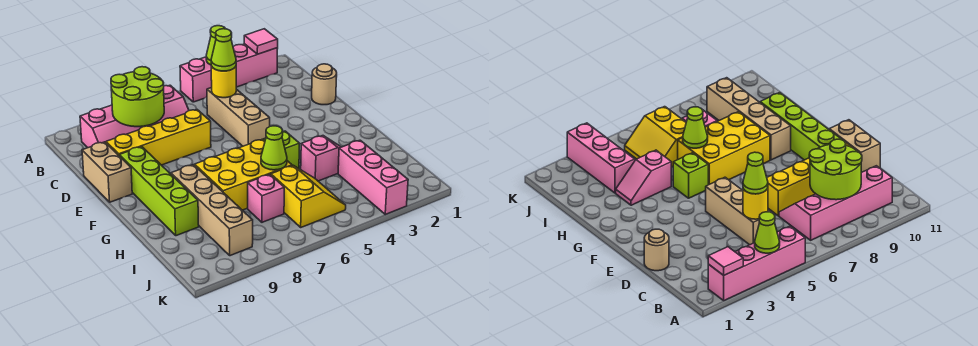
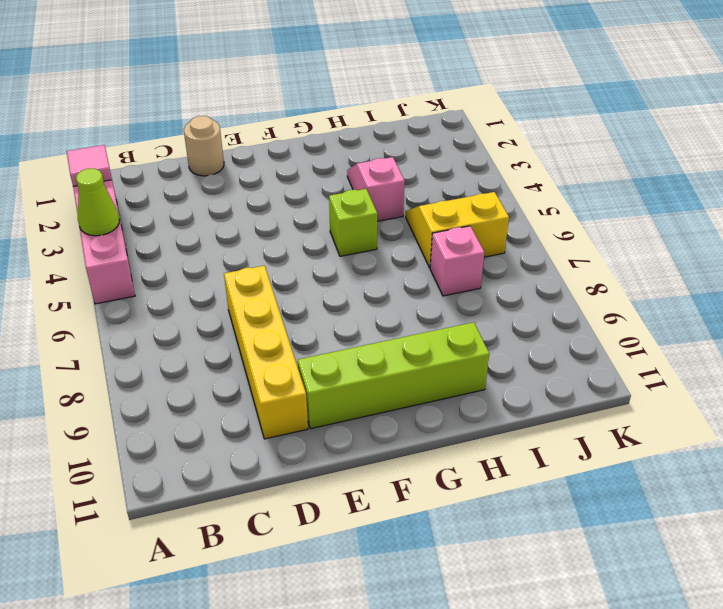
none -> pink slope B7:C10 level 1 top B
none -> tan brick C5:E5 level 1
none -> tan brick D11:E11 level 1

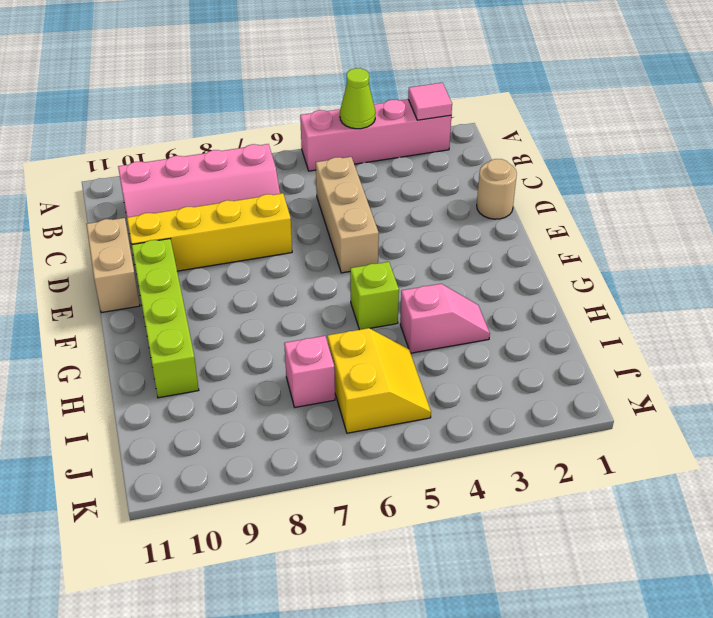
none -> yellow brick G6:H8 level 1
none -> tan brick G9:J9 level 1
none -> pink brick I3:K3 level 1

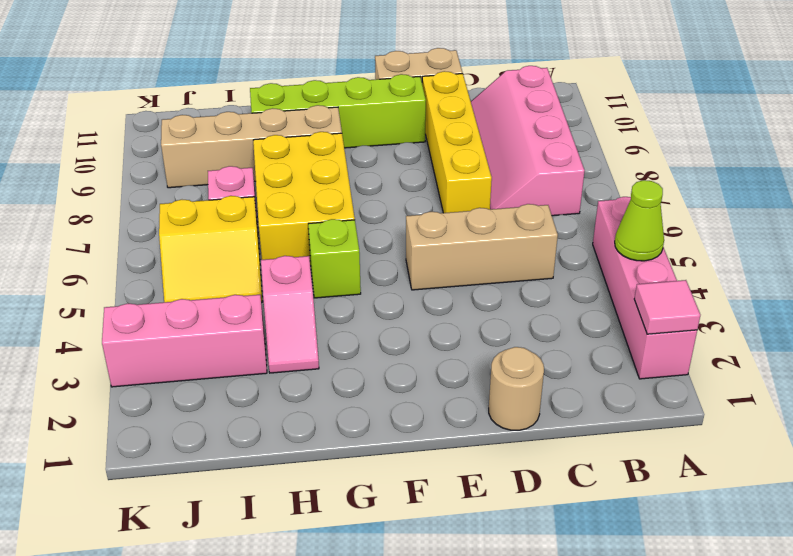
none -> lime round brick B8:C9 level 2
none -> yellow round brick C5 level 2
none -> lime cone H6 level 2

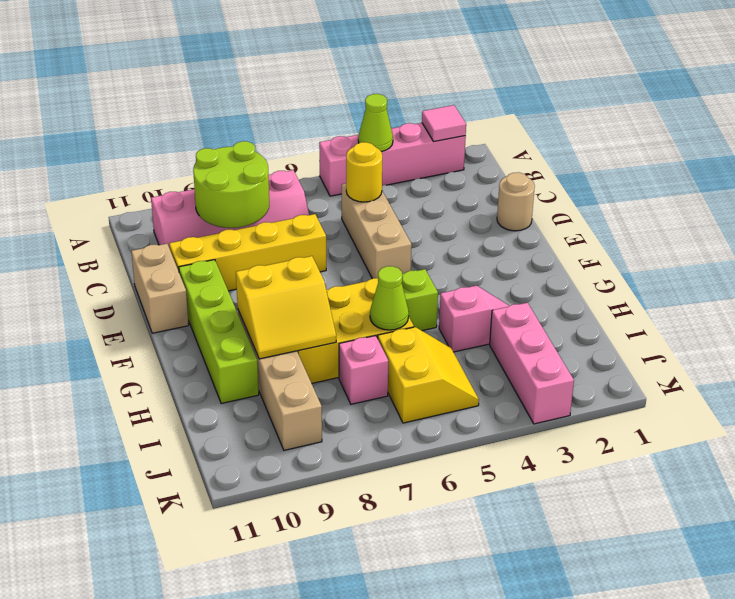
yellow slope G8:H9 level 2 top G -> none
none -> lime cone C5 level 3

